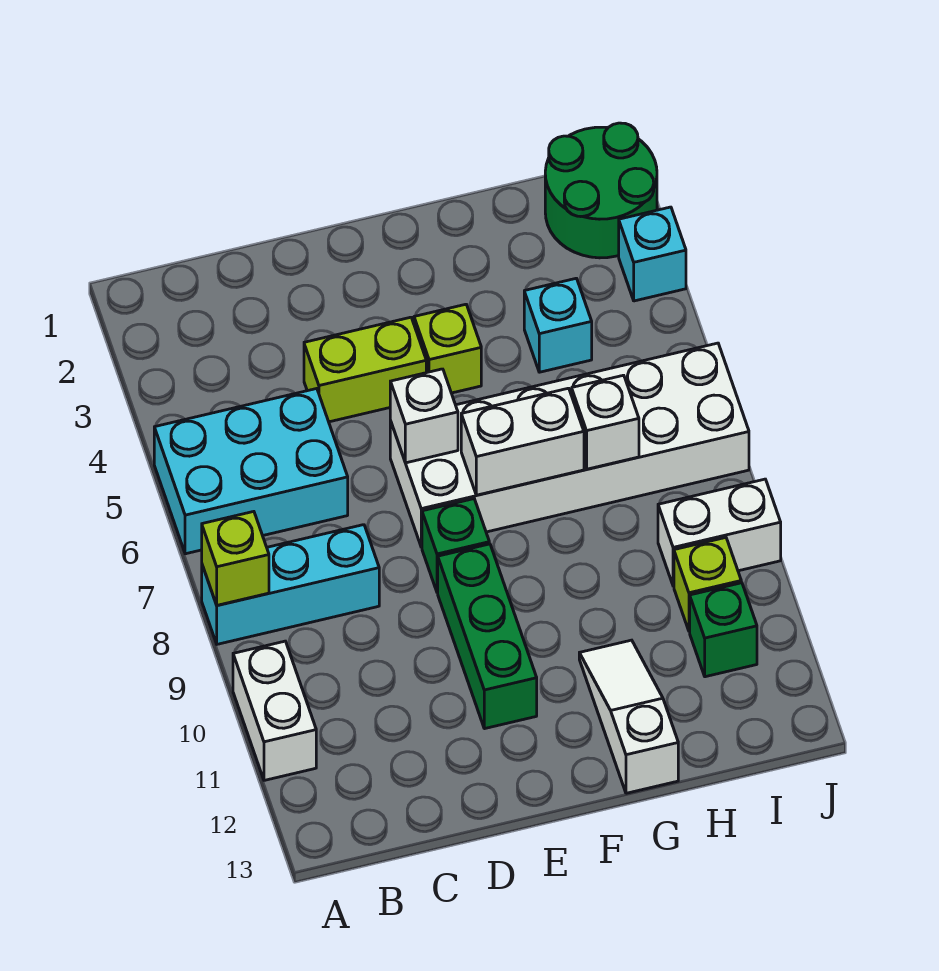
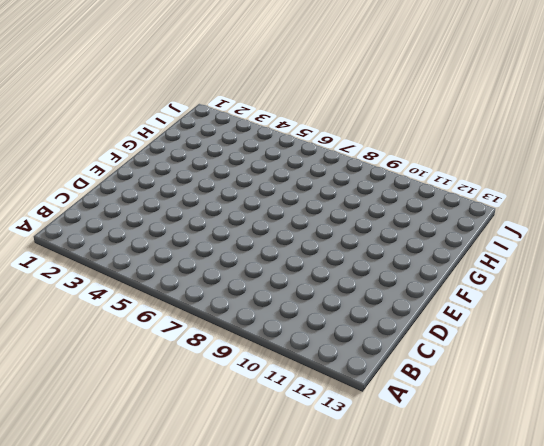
none -> cyan brick A5:C6 level 1
none -> cyan brick A8:C8 level 1
none -> white brick A10:A11 level 1

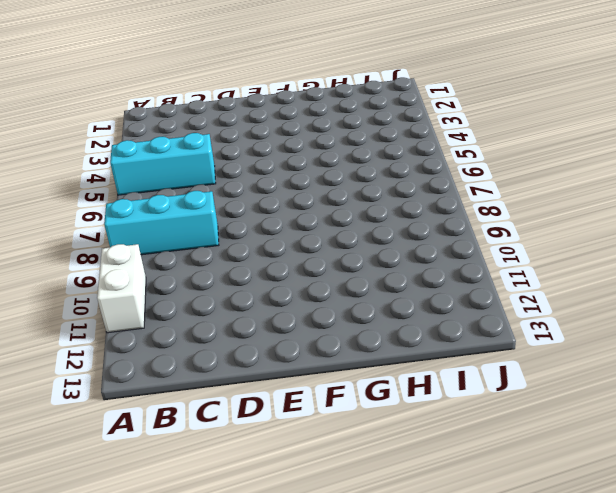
cyan brick A5:C5 level 1 -> cyan brick A5:C6 level 1
none -> lime brick D4:E4 level 1
none -> white brick E6:J7 level 1
none -> green brick E8 level 1

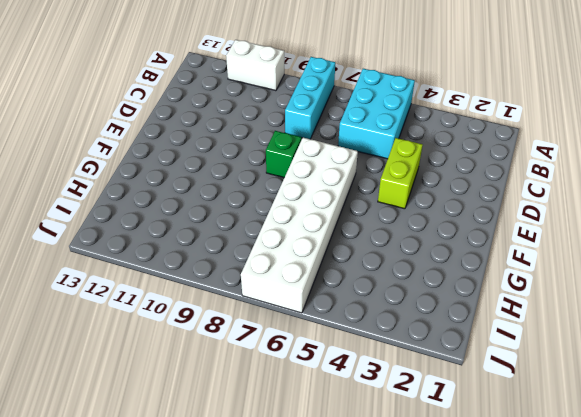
none -> green brick E9:E11 level 1
none -> lime brick F4 level 1
none -> white slope G11:G13 level 1 top 13

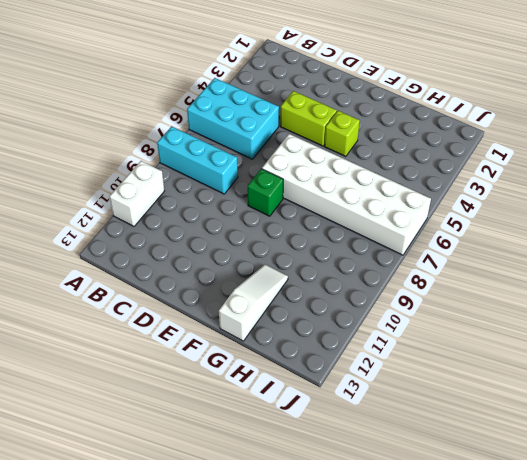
none -> green brick E9:E11 level 1
none -> cyan brick H4 level 1
none -> green round brick I1:J2 level 1

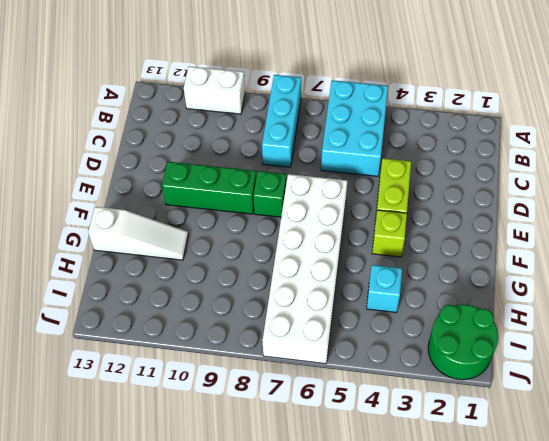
none -> white brick I9:J9 level 1
none -> lime brick I10 level 1
none -> green brick I11 level 1

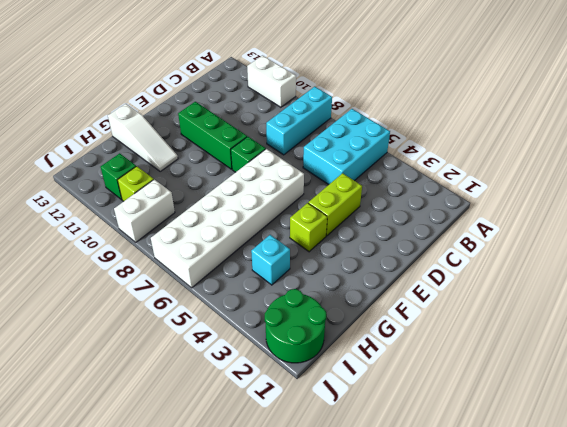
none -> cyan brick J3 level 1
none -> lime brick A8 level 2
none -> white brick E6 level 2

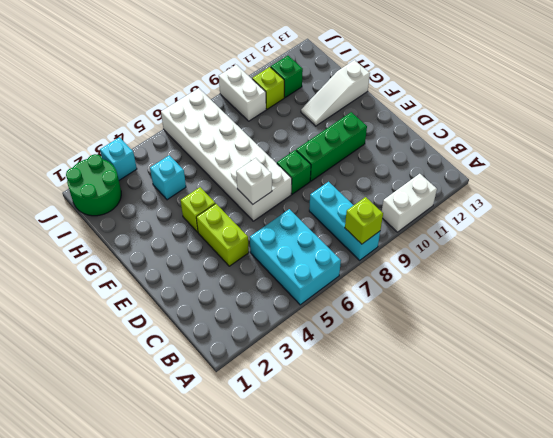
none -> white brick F7:G7 level 2
none -> white brick H7 level 2

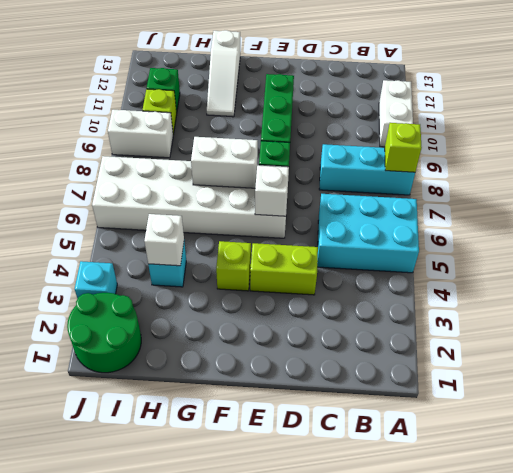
white brick H4 level 2 -> white brick H7 level 2

